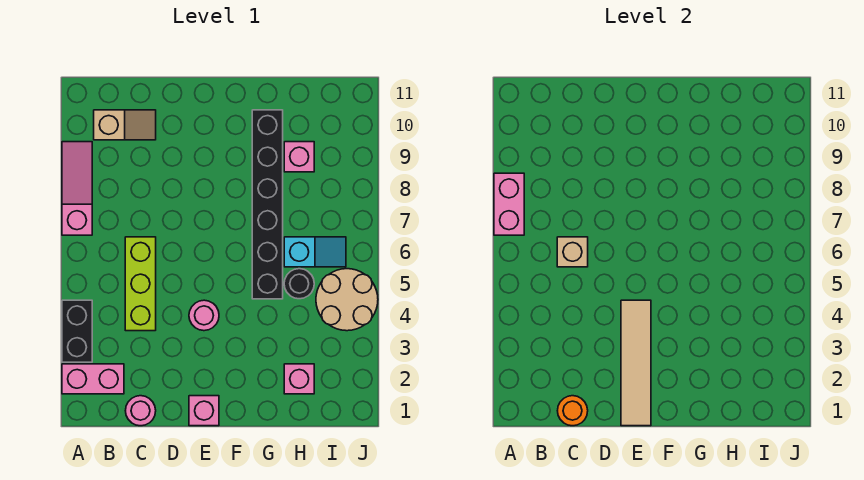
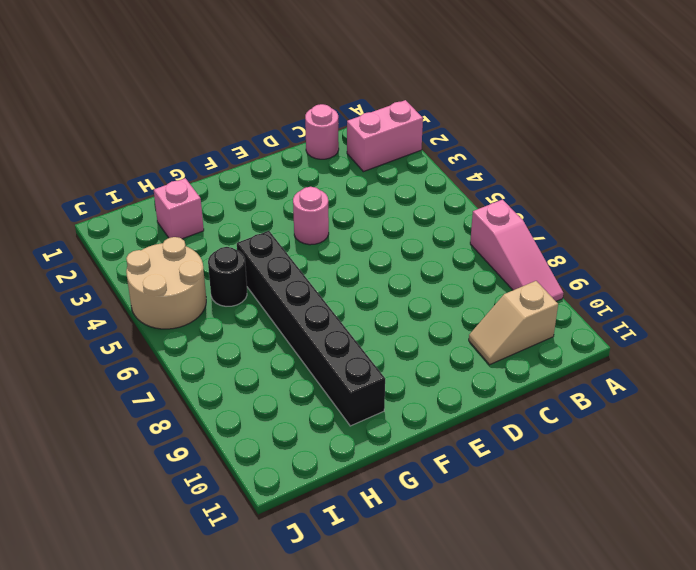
none -> black brick A3:A4 level 1
none -> lime brick C4:C6 level 1
none -> pink brick E1 level 1

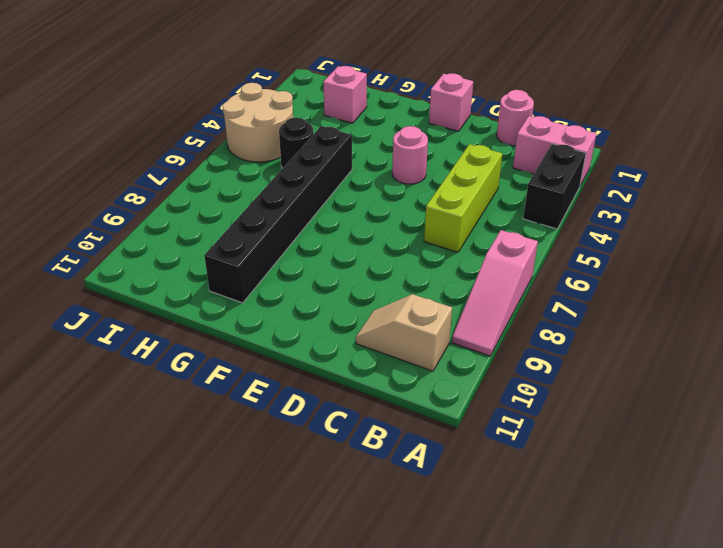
none -> cyan slope H6:I6 level 1 top H
none -> pink brick H9 level 1
none -> pink brick A7:A8 level 2

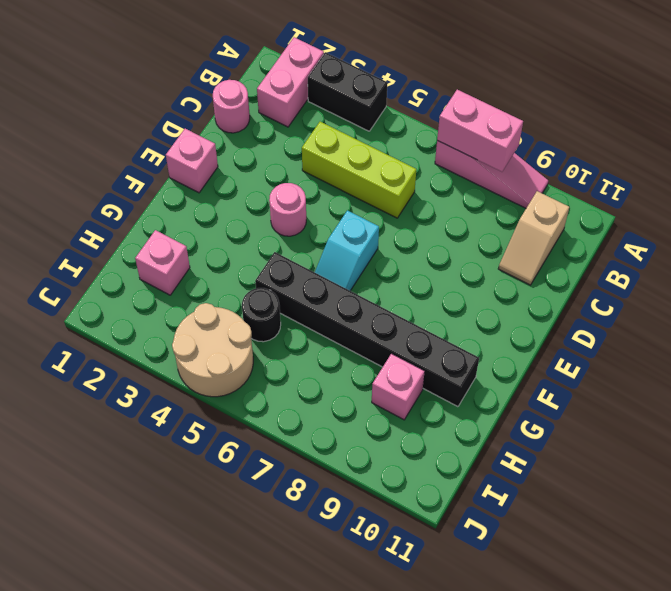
cyan slope E6:F6 level 1 top E -> cyan slope H6:I6 level 1 top H
none -> orange round brick C1 level 2
none -> tan brick C6 level 2
none -> tan tile E1:E4 level 2

